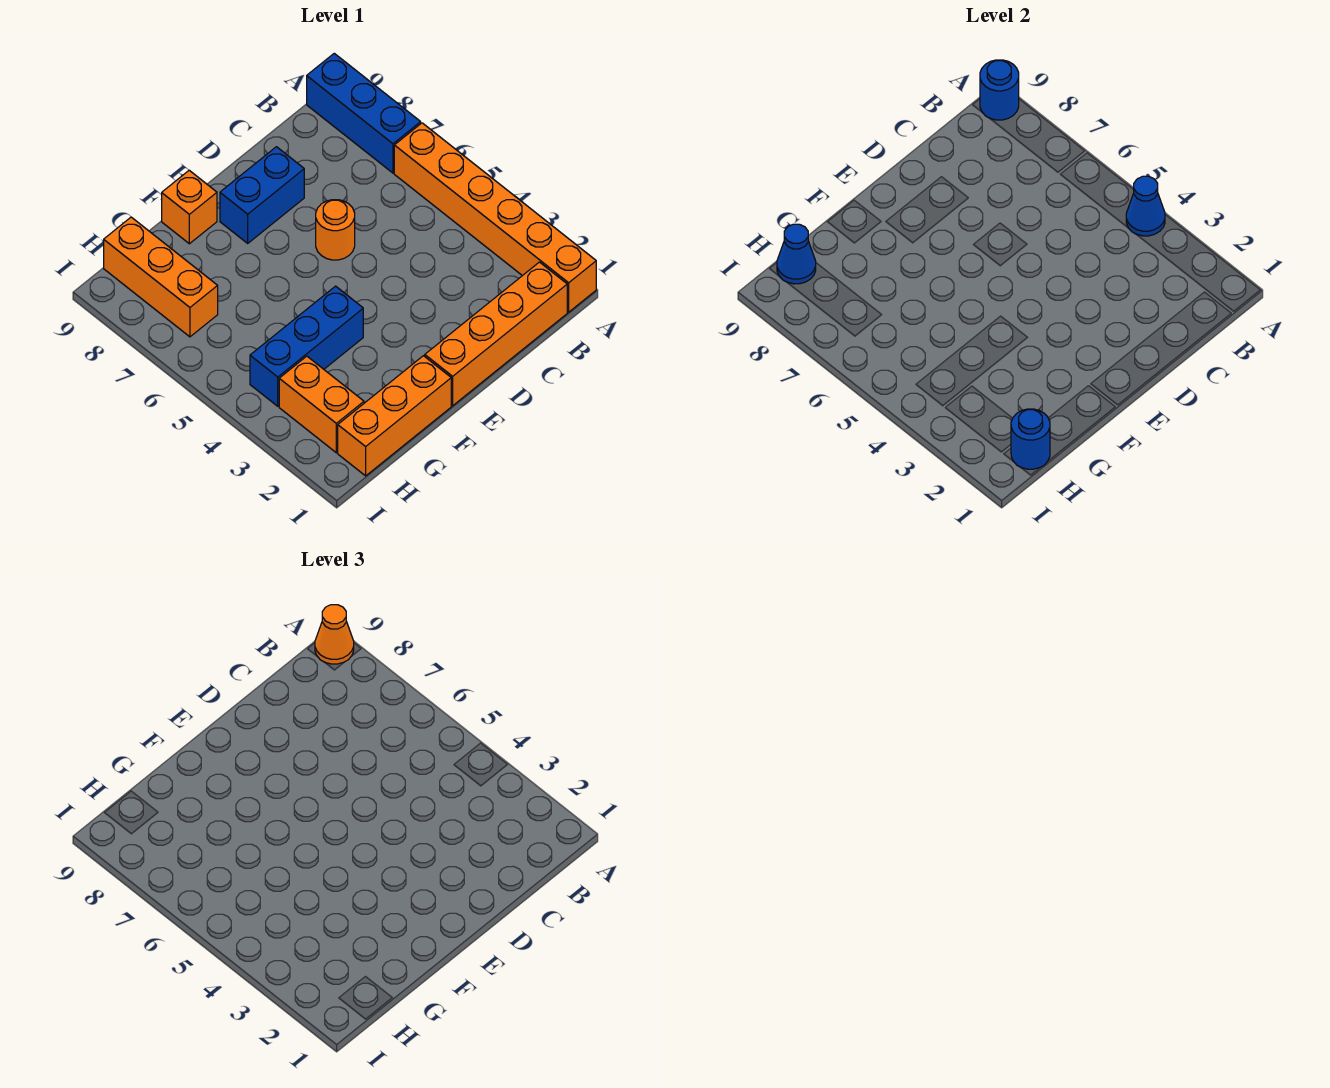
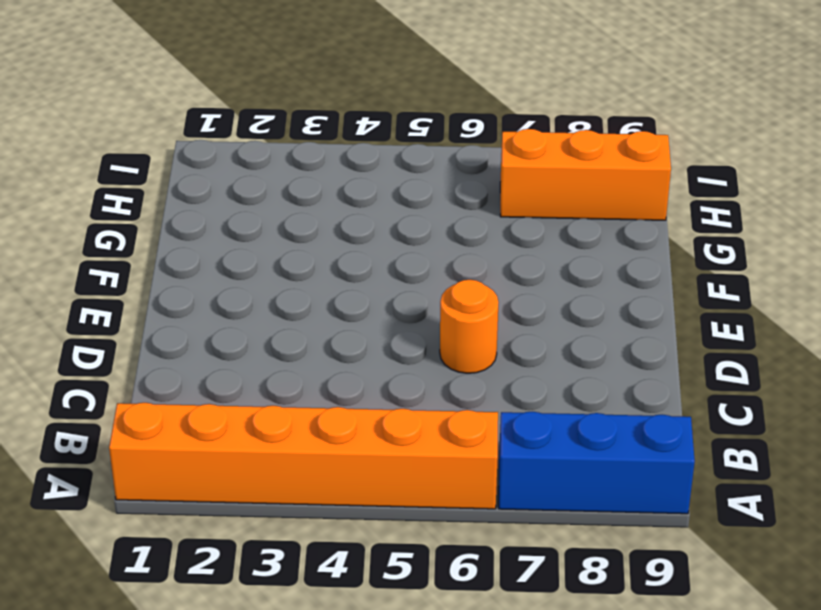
none -> orange brick B1:E1 level 1
none -> blue brick D8:E8 level 1
none -> orange brick F1:H1 level 1

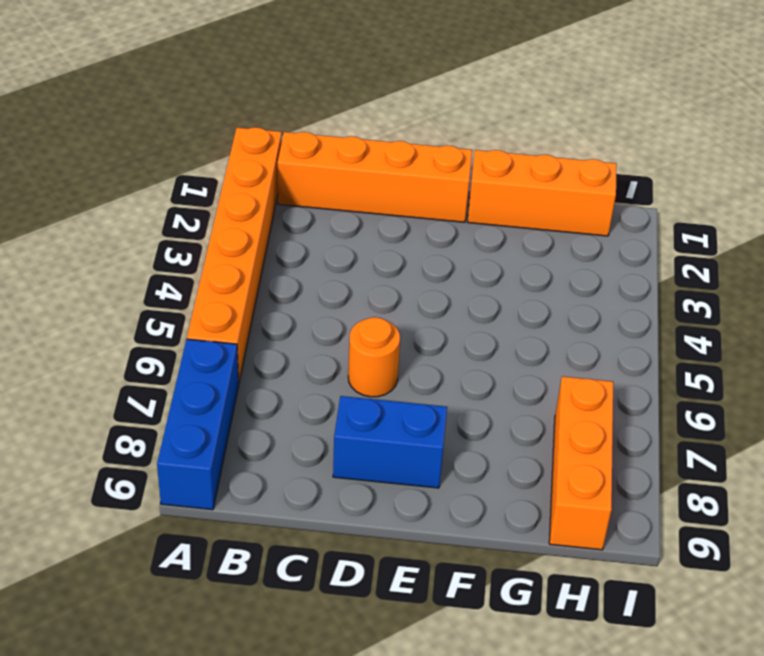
none -> blue brick F4:H4 level 1
none -> orange brick F9 level 1
none -> orange brick H2:H3 level 1

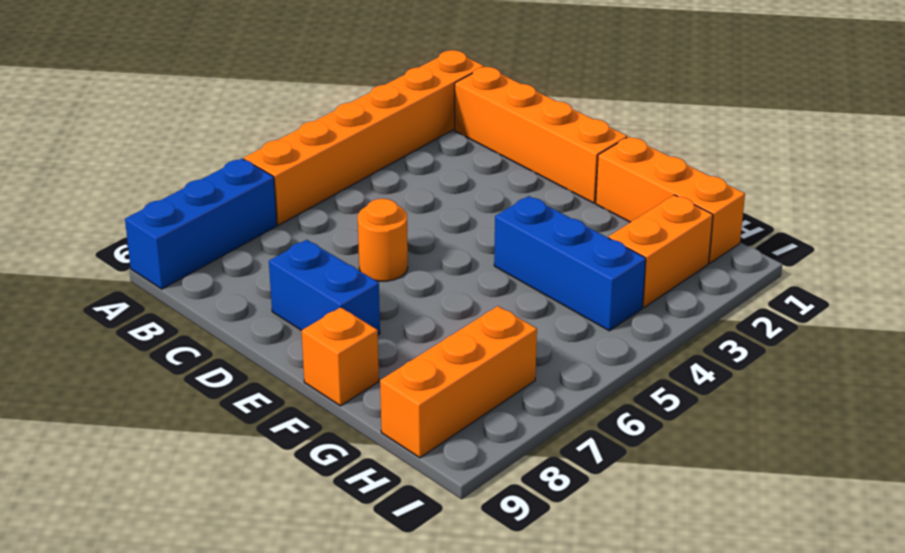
none -> blue cone A4 level 2
none -> blue round brick A9 level 2
none -> blue round brick H1 level 2

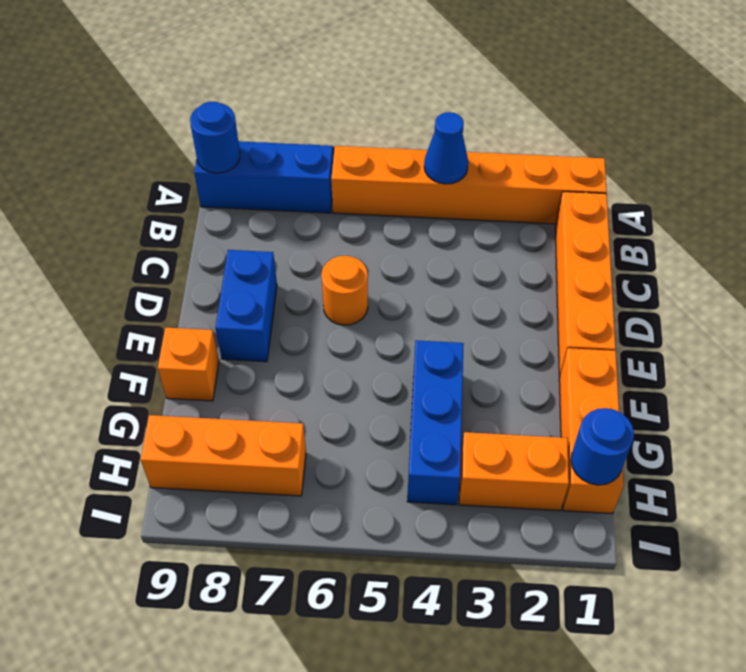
none -> blue cone H9 level 2
none -> orange cone A9 level 3

